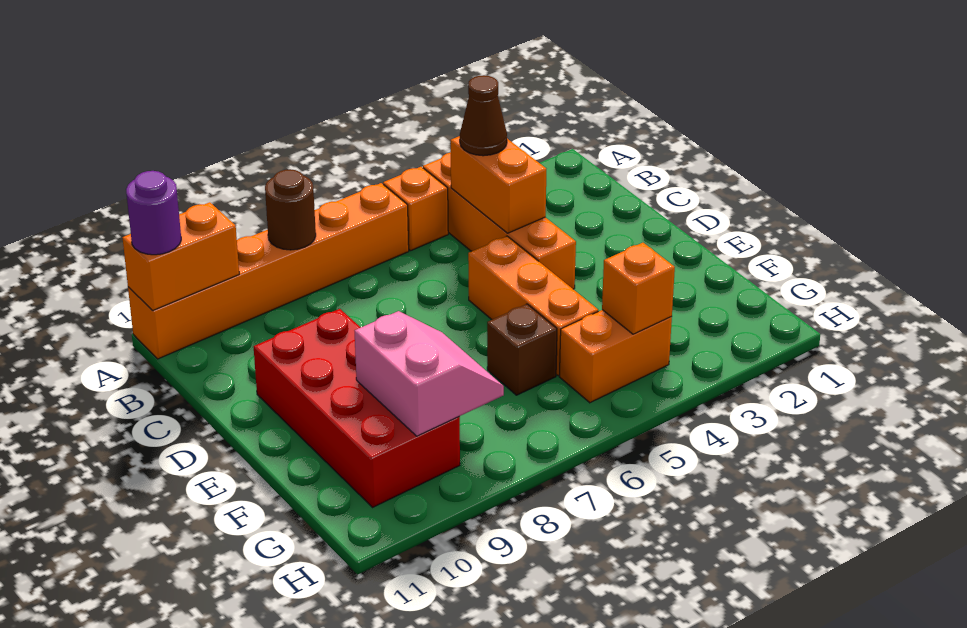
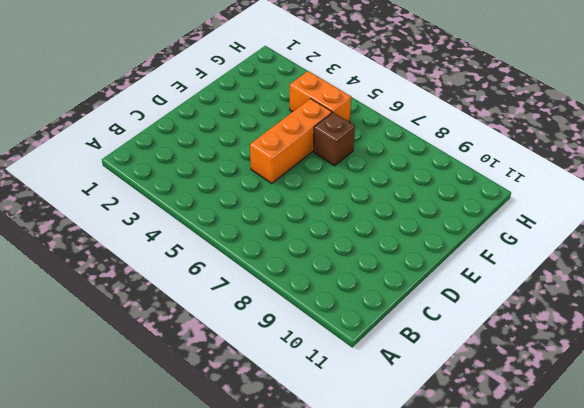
none -> orange brick A4:D4 level 1
none -> orange brick A5 level 1
none -> orange brick A6:A11 level 1

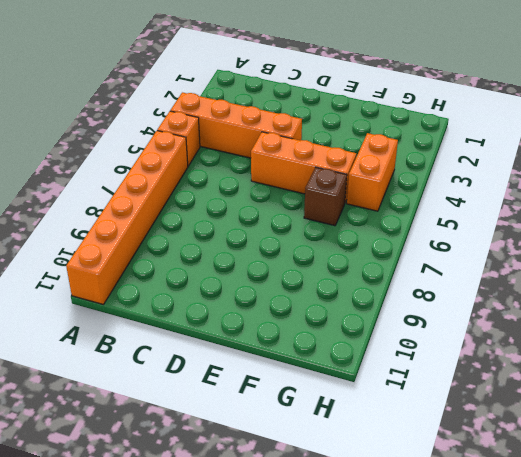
none -> red brick D9:G10 level 1
none -> brown round brick A8 level 2
none -> orange brick A10:A11 level 2

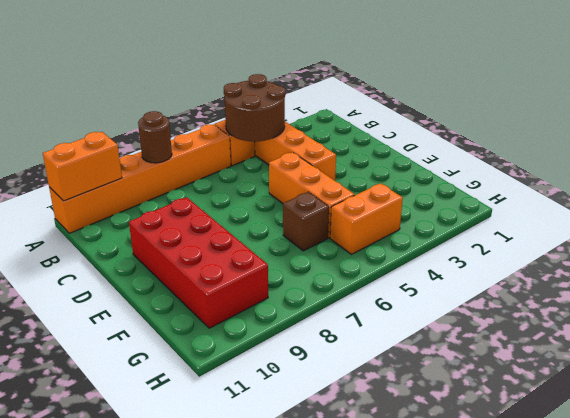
brown round brick A4:B5 level 2 -> orange brick B4:C4 level 2
none -> pink slope F8:G9 level 2 top 9
none -> orange brick G4 level 2
none -> purple round brick A11 level 3

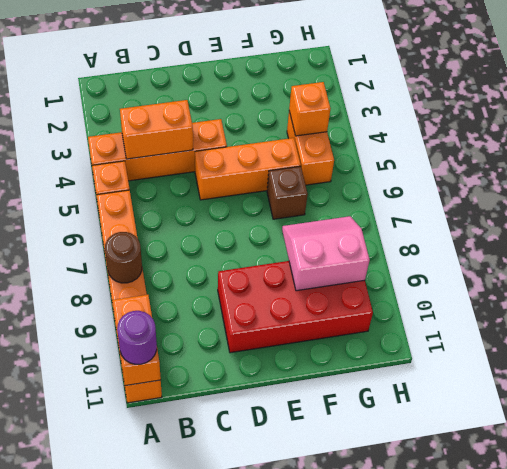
none -> brown cone B4 level 3

